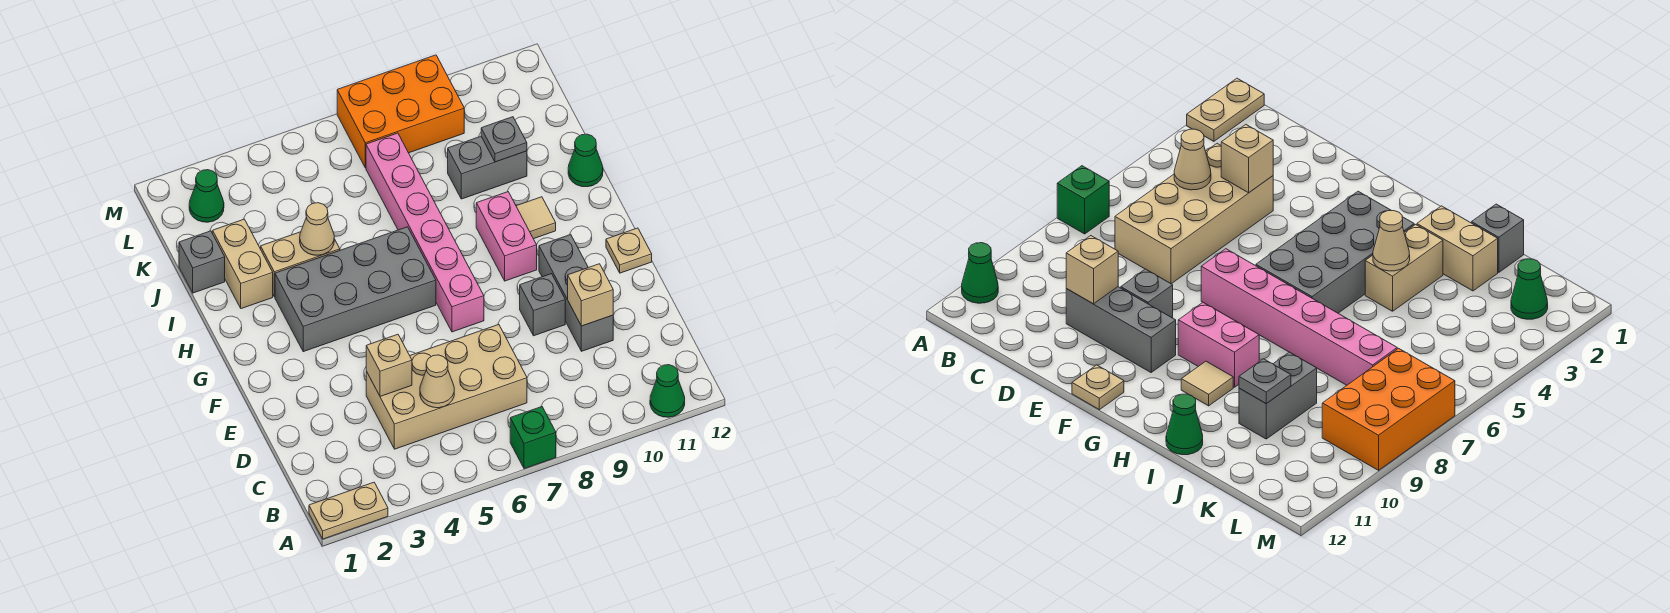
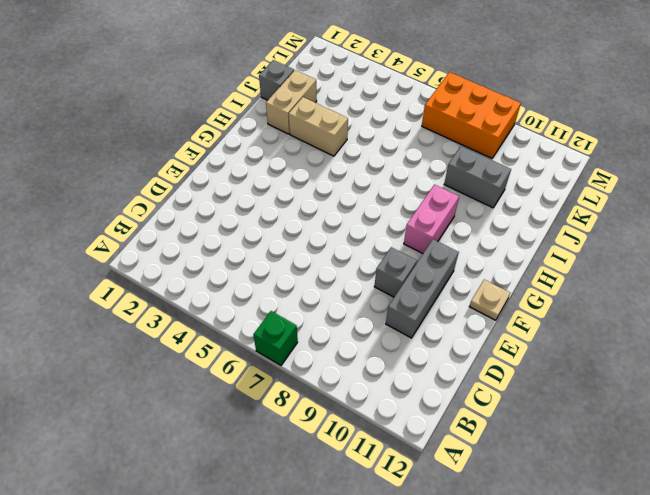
none -> tan plate A1:A2 level 1
none -> green cone A11 level 1
none -> tan brick C4:D7 level 1

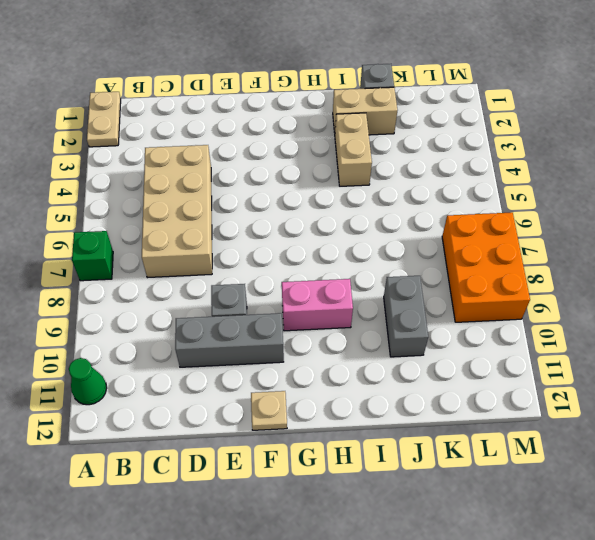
none -> pink brick F7:K7 level 1
none -> grey brick G3:H6 level 1
none -> tan tile H10 level 1

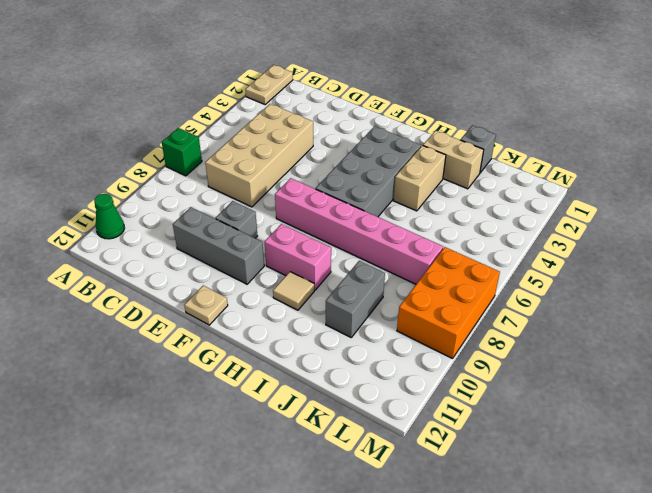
none -> green cone I12 level 1
none -> green cone L2 level 1
none -> tan cone C5 level 2

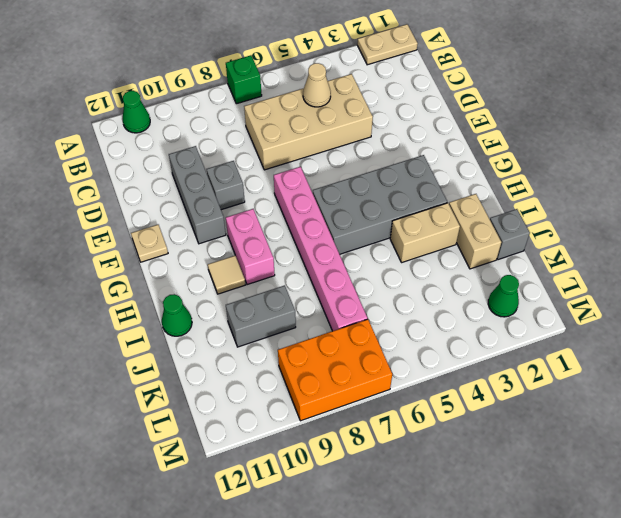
none -> tan brick D4 level 2
none -> tan brick D10 level 2
none -> tan cone I4 level 2

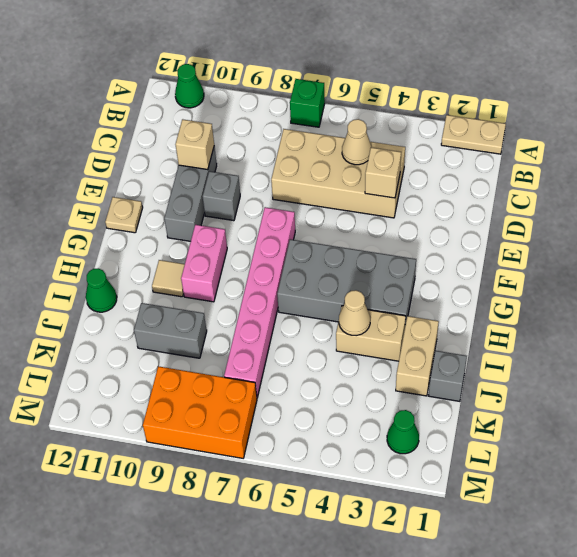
none -> grey plate J10 level 2

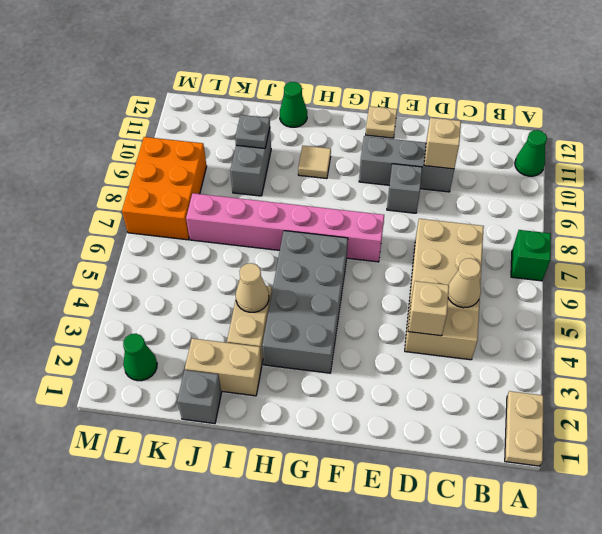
none -> pink brick G9:H9 level 1

